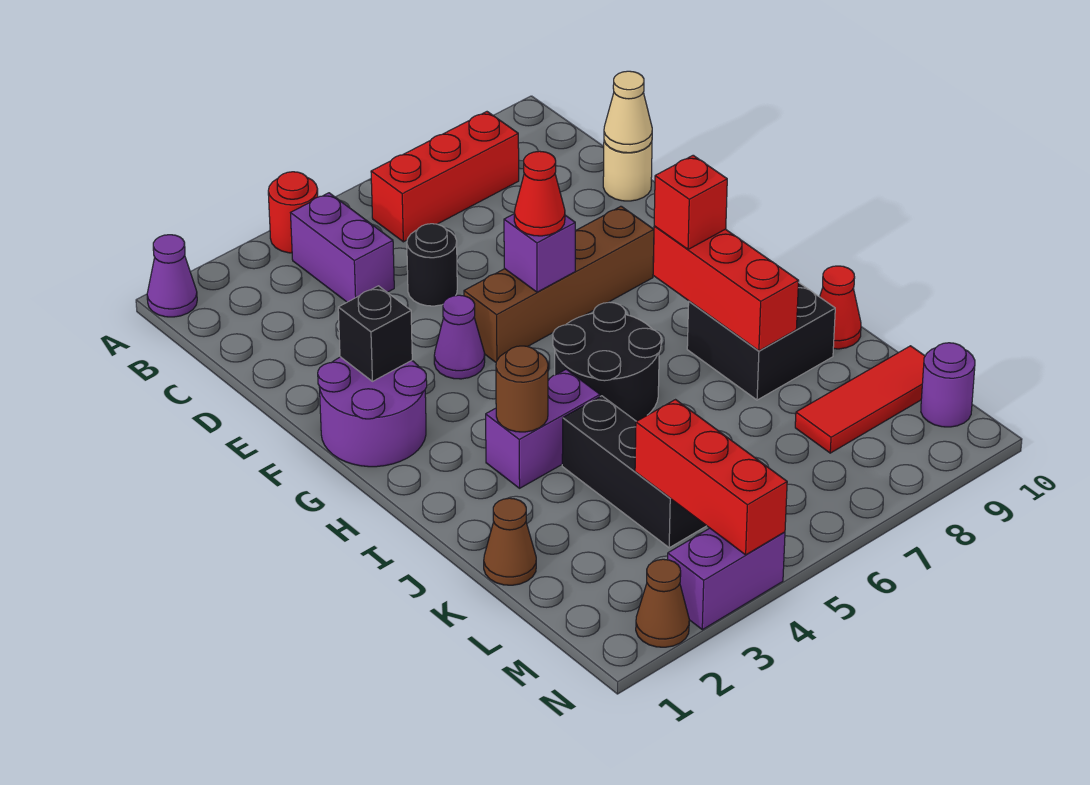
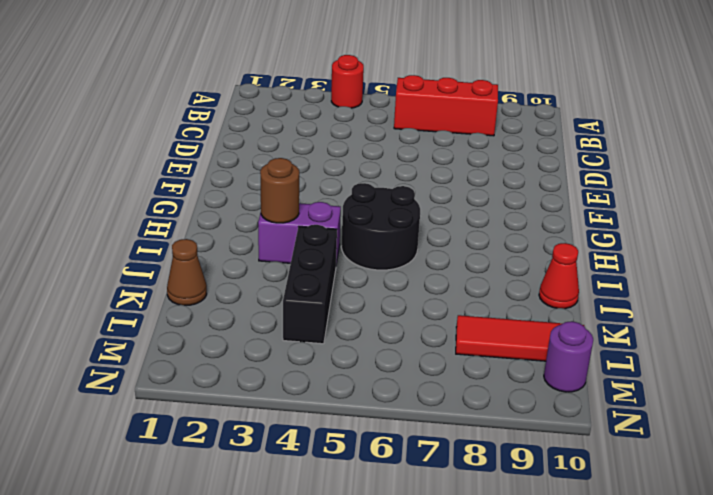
none -> purple cone A1 level 1
none -> purple brick B4:C4 level 1
none -> black round brick D5 level 1

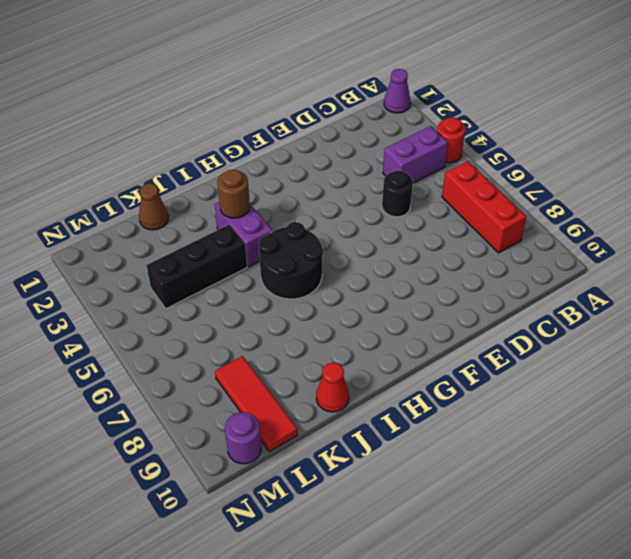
none -> tan round brick D10 level 1
none -> purple round brick F1:G2 level 1
none -> purple cone F4 level 1

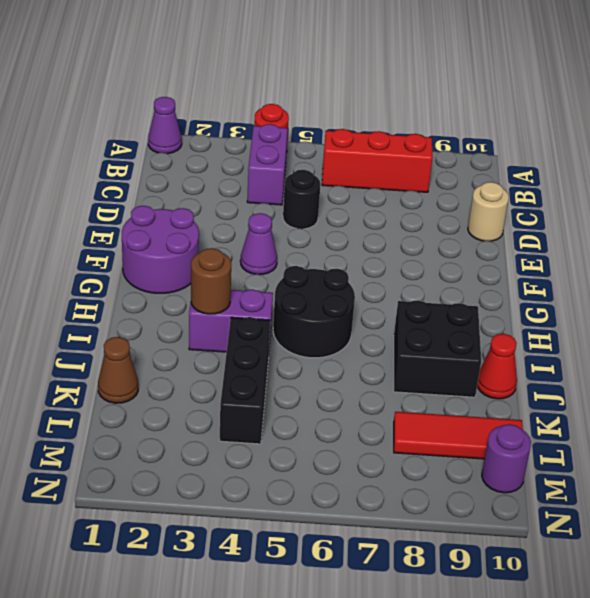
none -> brown brick F5:F8 level 1
none -> brown cone N2 level 1
none -> purple brick N3:N4 level 1

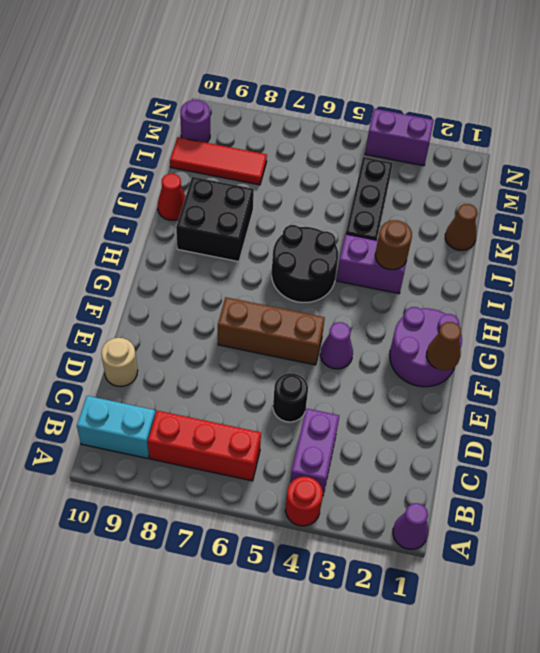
cyan brick B9:B10 level 1 -> none
brown cone F1 level 2 -> brown cone N2 level 1
brown brick F5:F7 level 1 -> brown brick F5:F8 level 1
none -> tan cone D10 level 2
none -> black brick F2 level 2
none -> purple brick F6 level 2

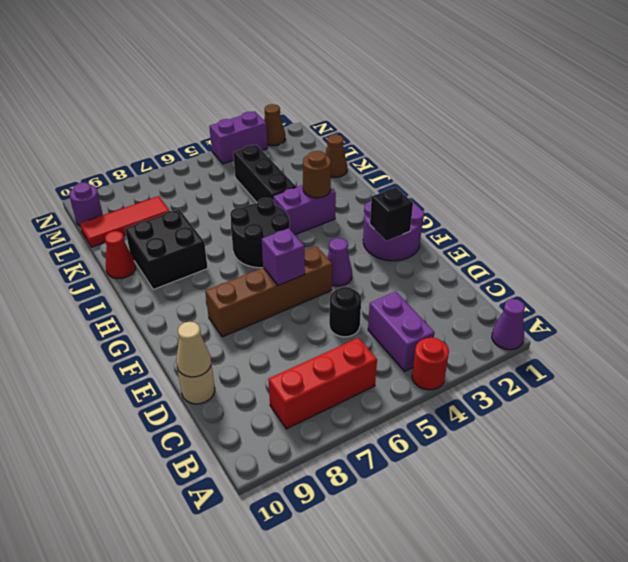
none -> red brick H8:J8 level 2
none -> red brick L4:N4 level 2
none -> red cone F6 level 3

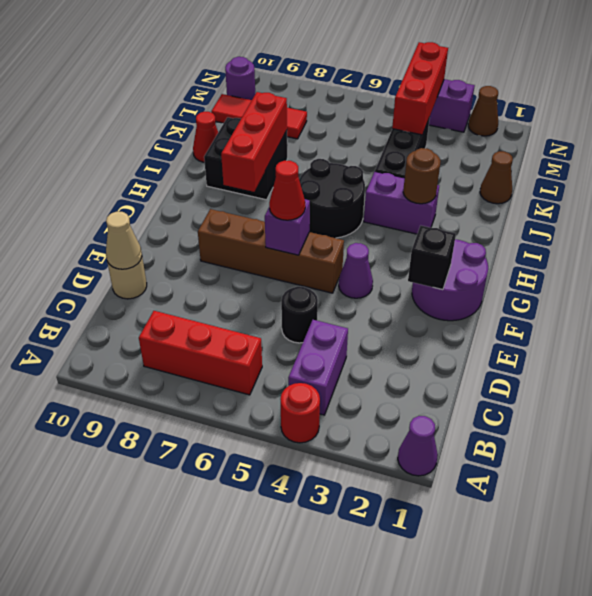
none -> red brick H8 level 3

